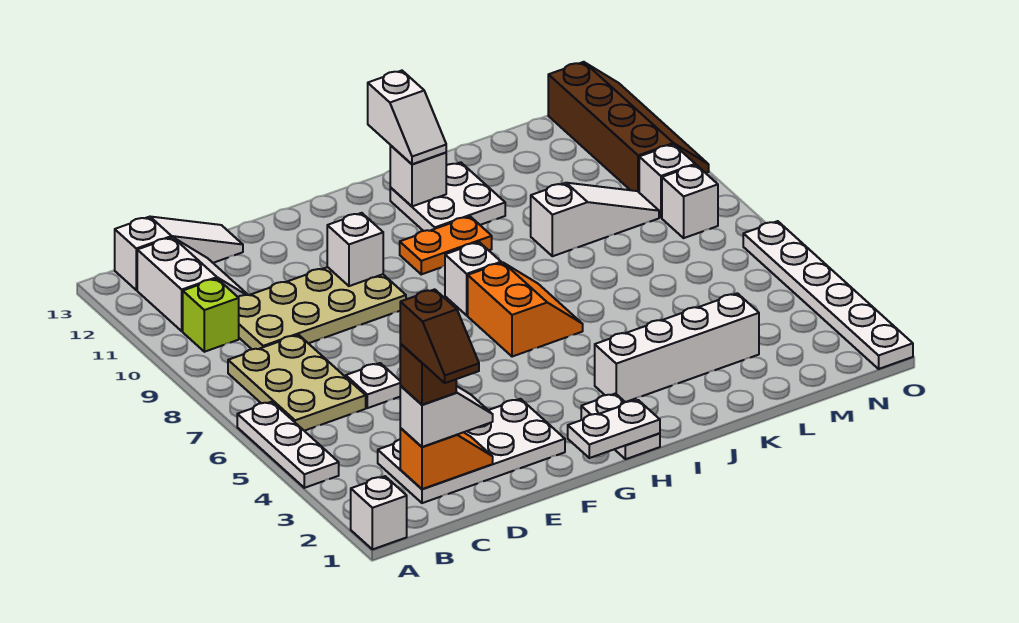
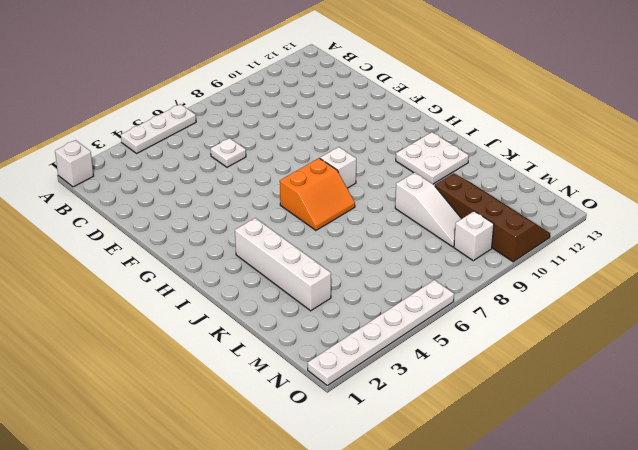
brown slope L10:O11 level 1 top 10 -> brown slope N10:O13 level 1 top N
none -> tan plate B6:C8 level 1
none -> lime brick B10 level 1
none -> white slope B11:C12 level 1 top B

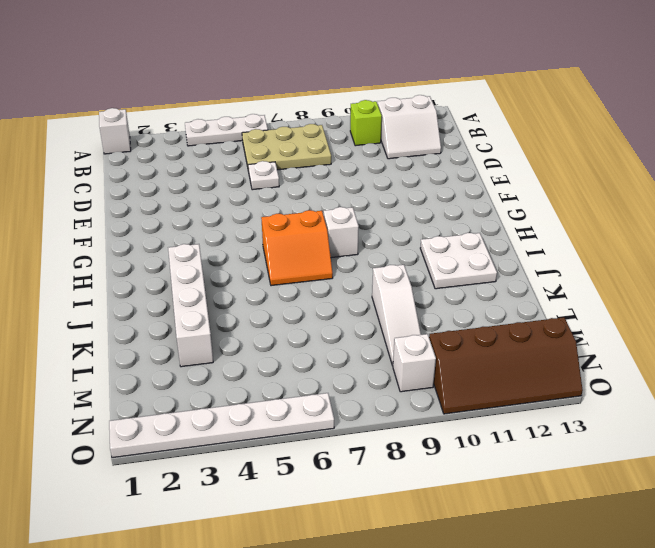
none -> white slope B13:D13 level 1 top B
none -> white plate C2:F3 level 1
none -> tan plate C9:F10 level 1

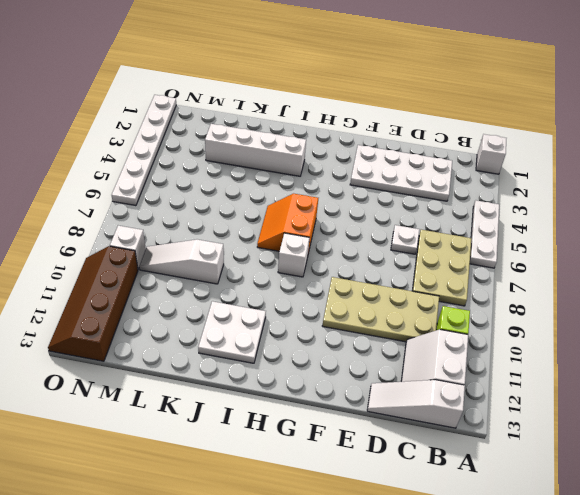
none -> white plate H1:H2 level 1
none -> orange plate H10:I10 level 1
none -> white brick N8 level 1

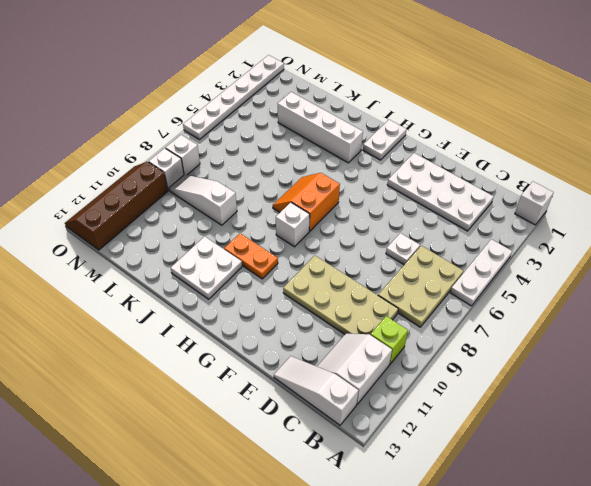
none -> orange slope C2:D2 level 2 top C
none -> white brick F10 level 2
none -> white plate G1:H1 level 2

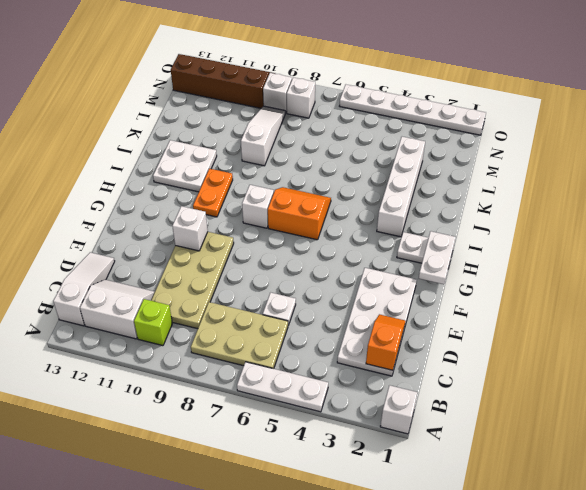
none -> white brick I12 level 2
none -> white slope C2:D2 level 3 top C
none -> white slope I12:I13 level 3 top 13

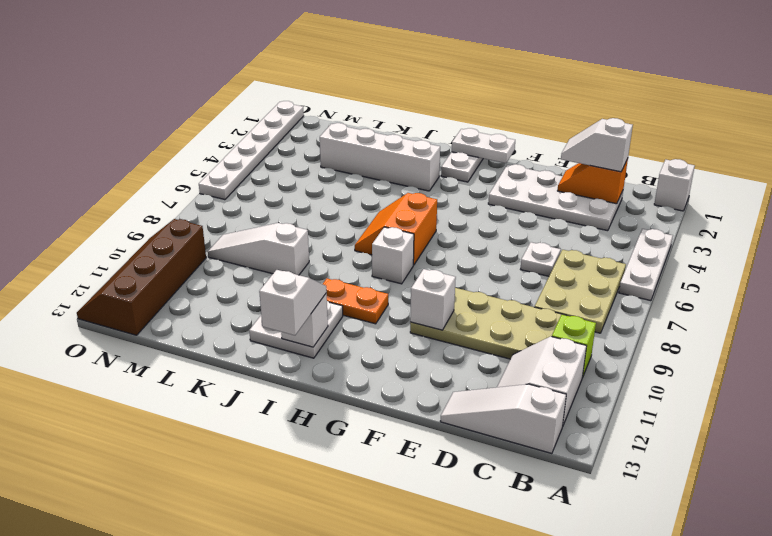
none -> white brick N8 level 1
none -> white brick N9 level 1
none -> brown brick C2 level 4

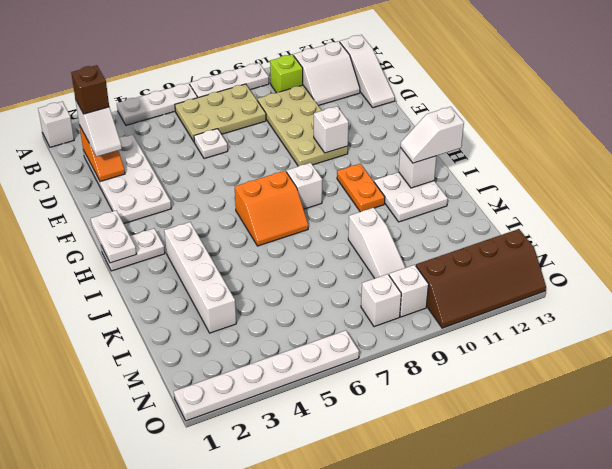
white plate A7:A9 level 1 -> none
none -> brown slope C1:C2 level 5 top 2

